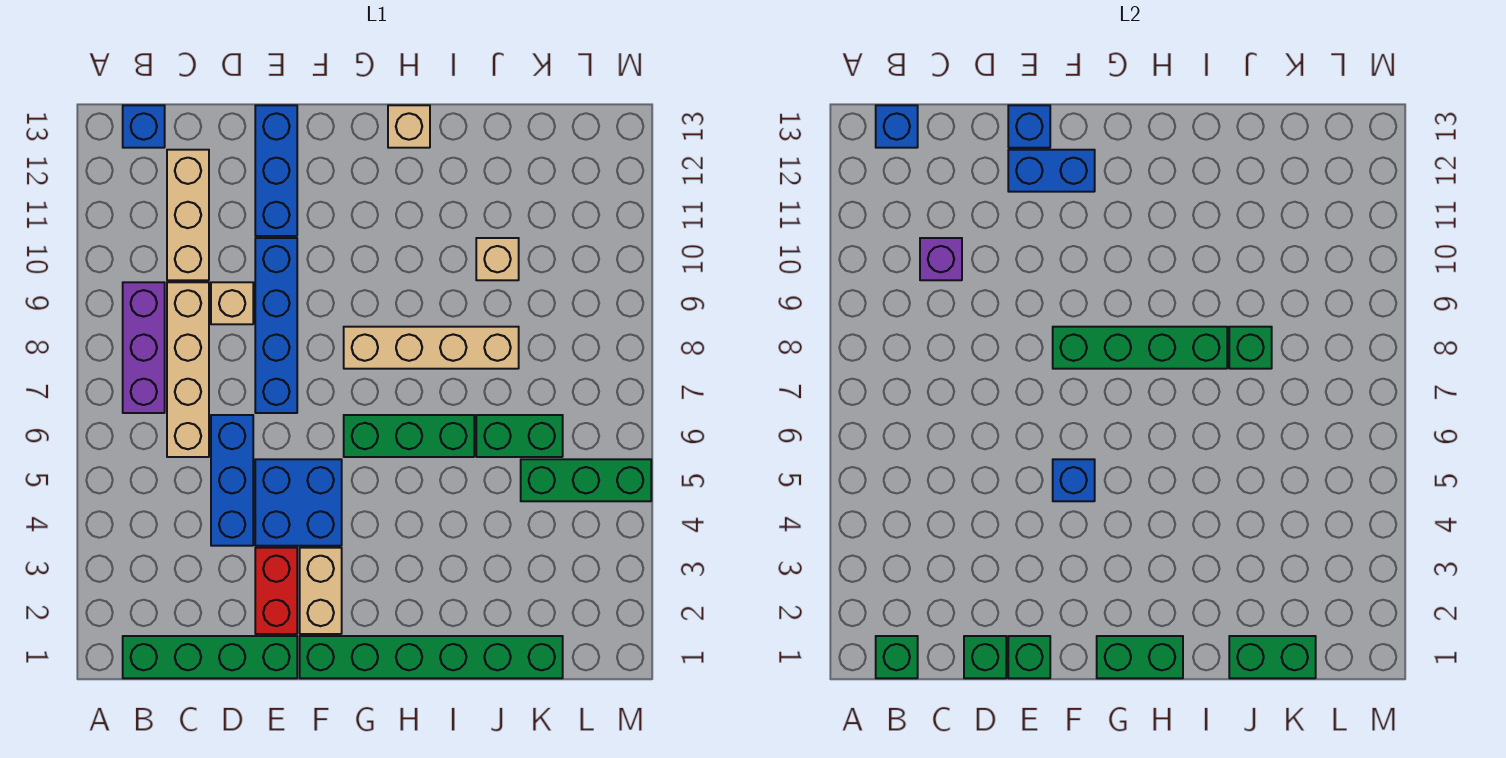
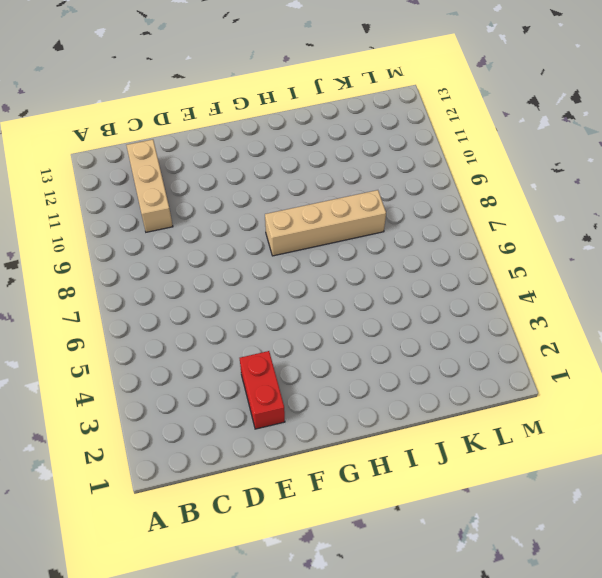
none -> green brick B1:E1 level 1
none -> purple brick B7:B9 level 1
none -> blue brick B13 level 1
none -> tan brick C6:C9 level 1

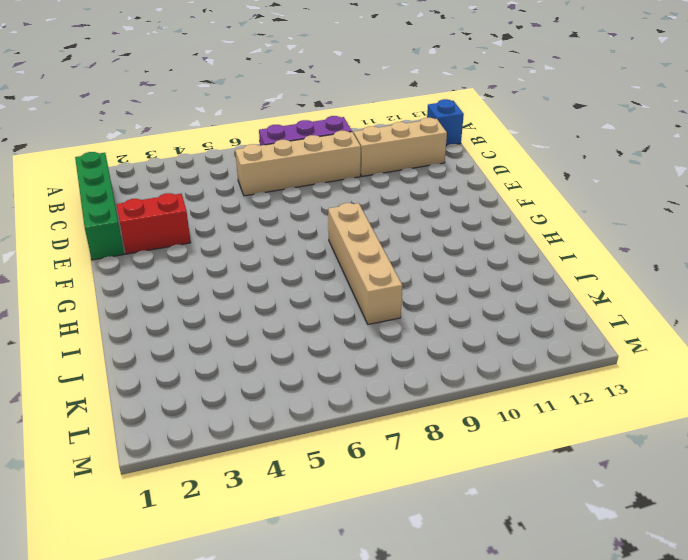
none -> blue brick D4:D6 level 1
none -> tan brick D9 level 1
none -> blue brick E4:F5 level 1
none -> blue brick E7:E10 level 1

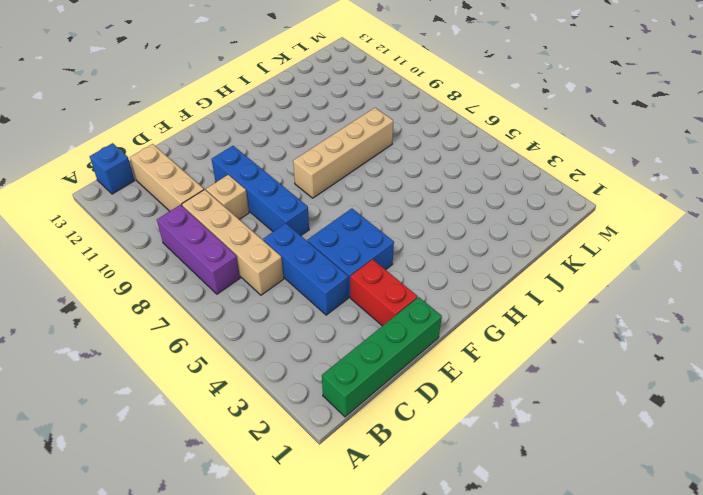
none -> blue brick E11:E13 level 1
none -> green brick F1:K1 level 1
none -> tan brick F2:F3 level 1
none -> green brick G6:I6 level 1

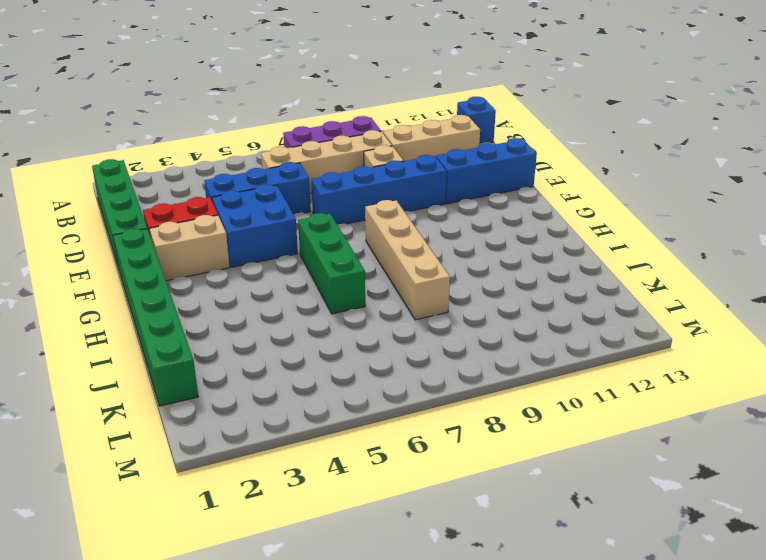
none -> tan brick H13 level 1
none -> green brick J6:K6 level 1
none -> tan brick J10 level 1
none -> green brick K5:M5 level 1

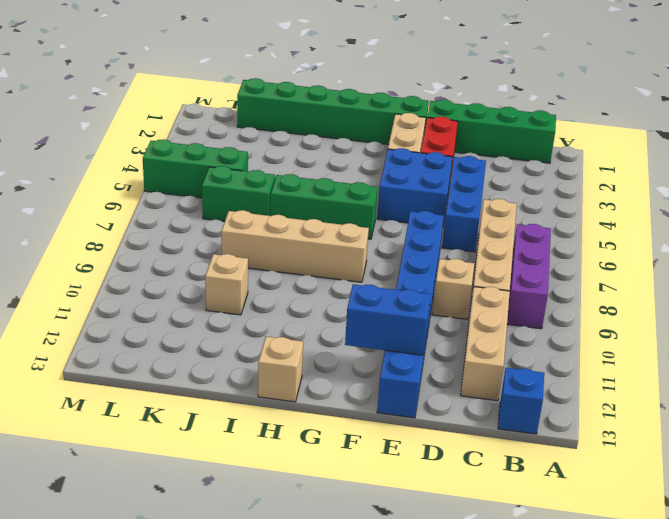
none -> green brick B1 level 2
none -> blue brick B13 level 2
none -> purple brick C10 level 2
none -> green brick D1 level 2

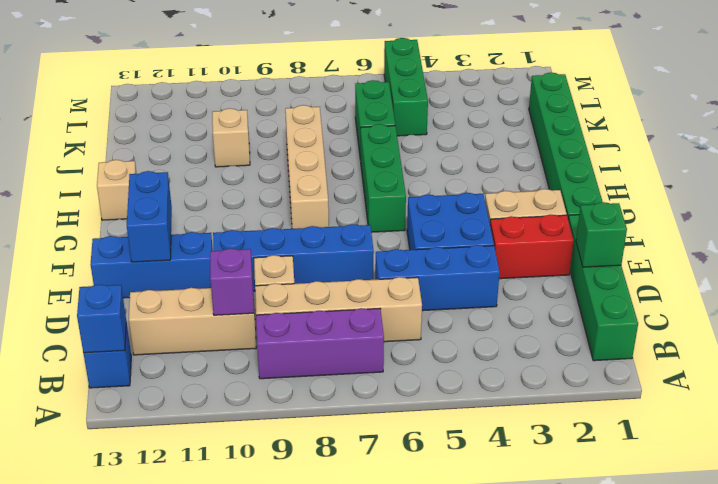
none -> green brick B1 level 2
none -> green brick E1 level 2
none -> blue brick E13 level 2
none -> blue brick F5 level 2

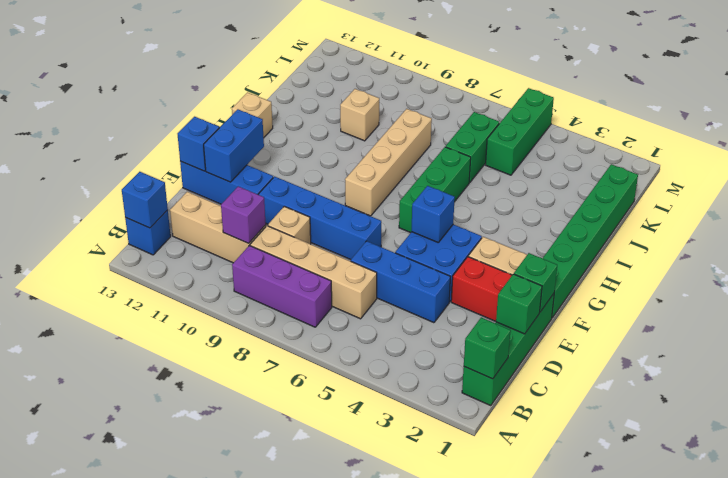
none -> green brick F8:I8 level 2
none -> green brick G1:H1 level 2
none -> green brick J1:K1 level 2
none -> green brick J8 level 2

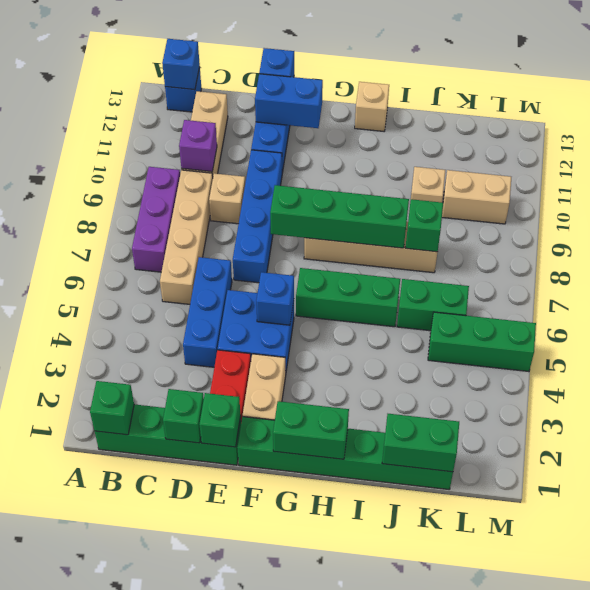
tan brick K10:L10 level 1 -> none

